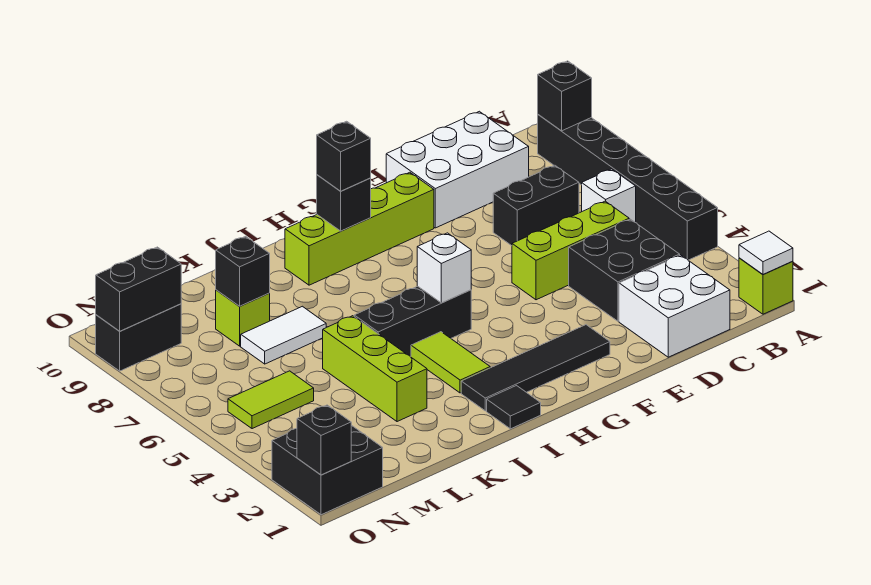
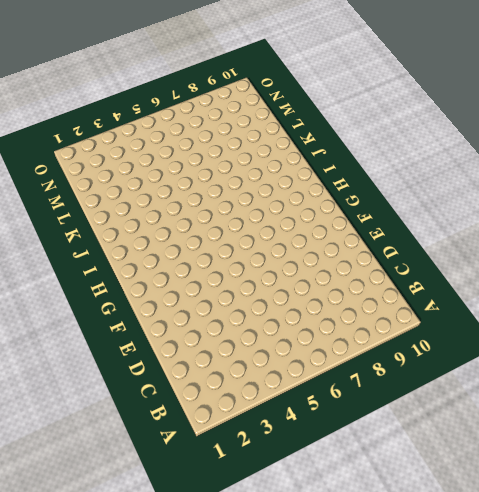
none -> lime brick A1 level 1
none -> black brick A4:A9 level 1
none -> white brick B6 level 1

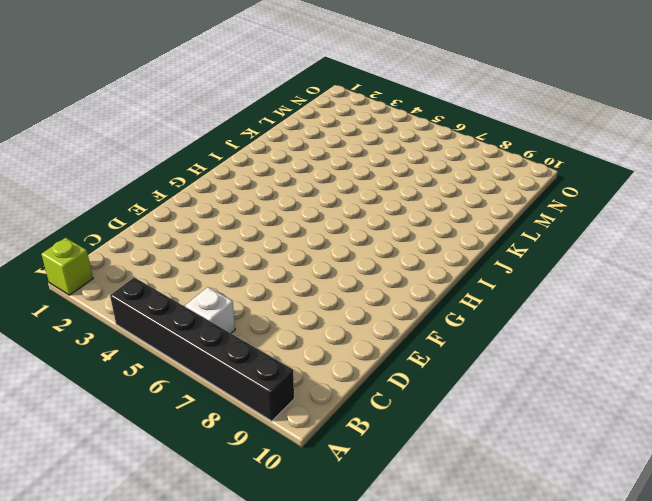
none -> white brick C1:D2 level 1
none -> black brick C3:D4 level 1
none -> lime brick C5:E5 level 1

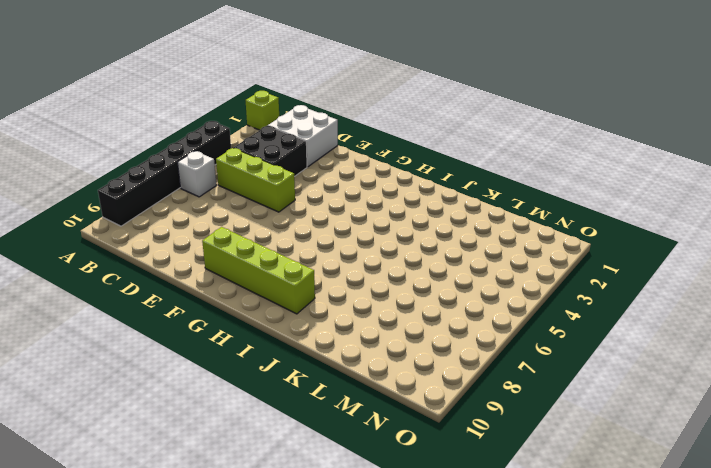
none -> black brick C7:D7 level 1
none -> white brick C9:E10 level 1
none -> black tile F2:I2 level 1

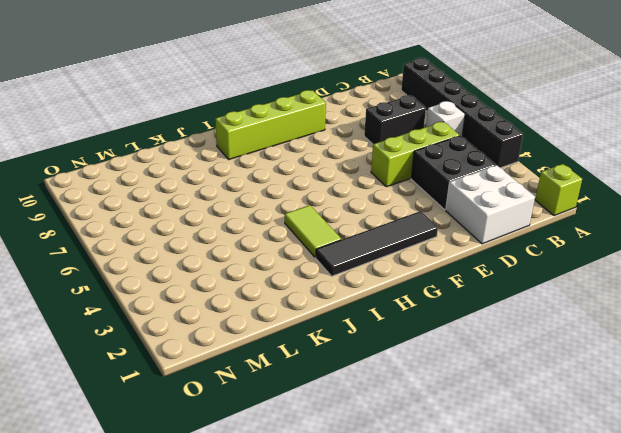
none -> white brick C9:E10 level 1
none -> black brick H5:J5 level 1
none -> black tile I1 level 1

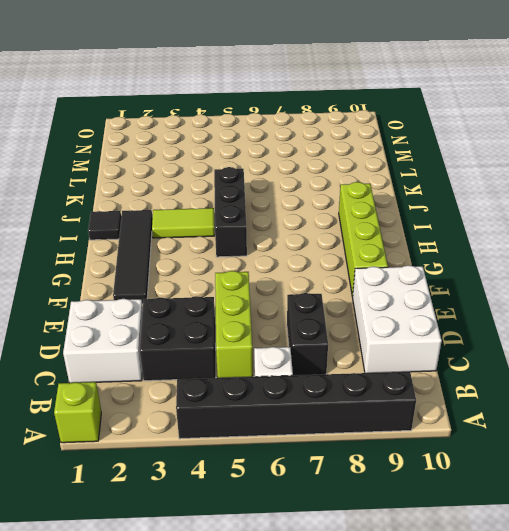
none -> lime brick K3:K5 level 1
none -> white tile K7:L7 level 1
none -> lime brick L8 level 1

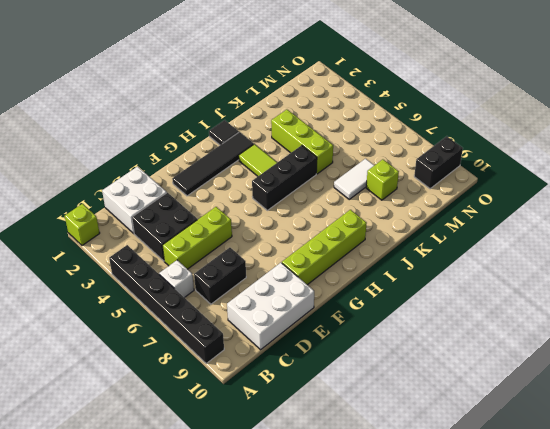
none -> lime tile M5:N5 level 1
none -> black brick N1:O2 level 1
none -> white tile A1 level 2

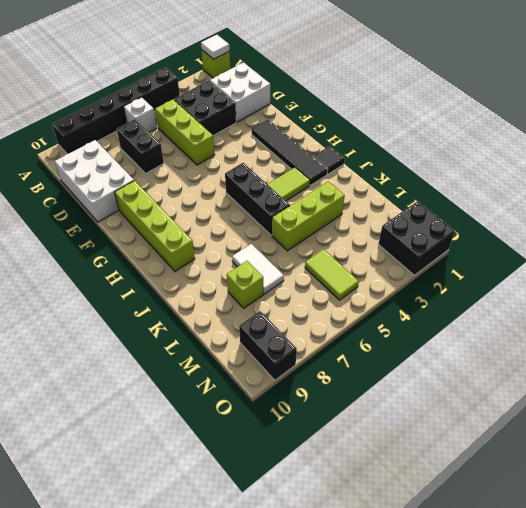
none -> black brick A9 level 2
none -> white brick H5 level 2
none -> black brick H9 level 2

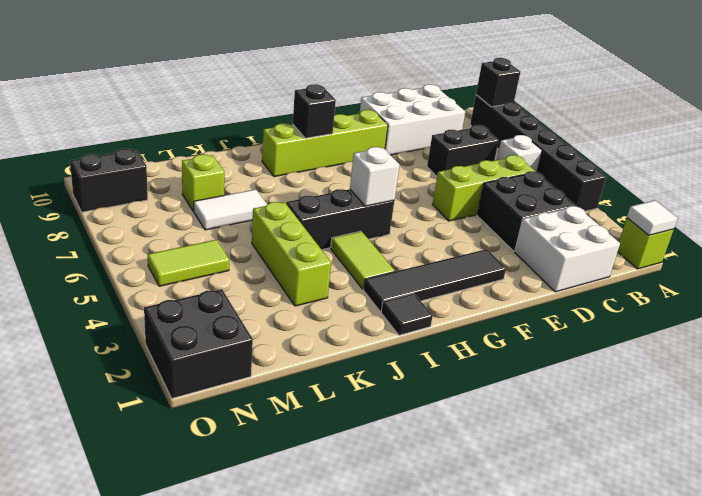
none -> black brick L8 level 2
none -> black brick N9:O9 level 2
none -> black brick O1 level 2

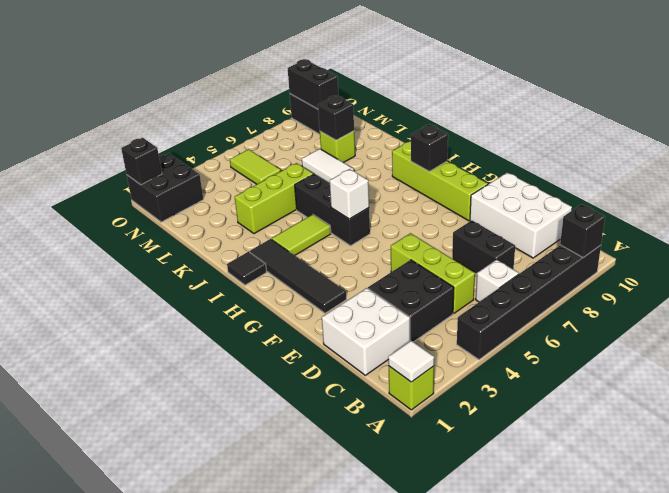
none -> black brick H9 level 3

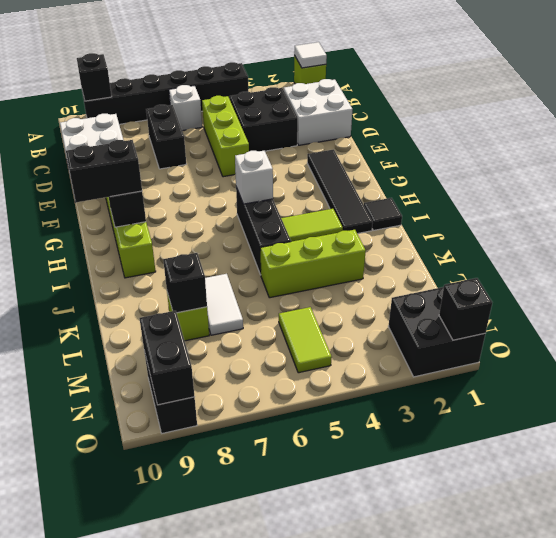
black brick H9:H10 level 3 -> black brick H9 level 3

